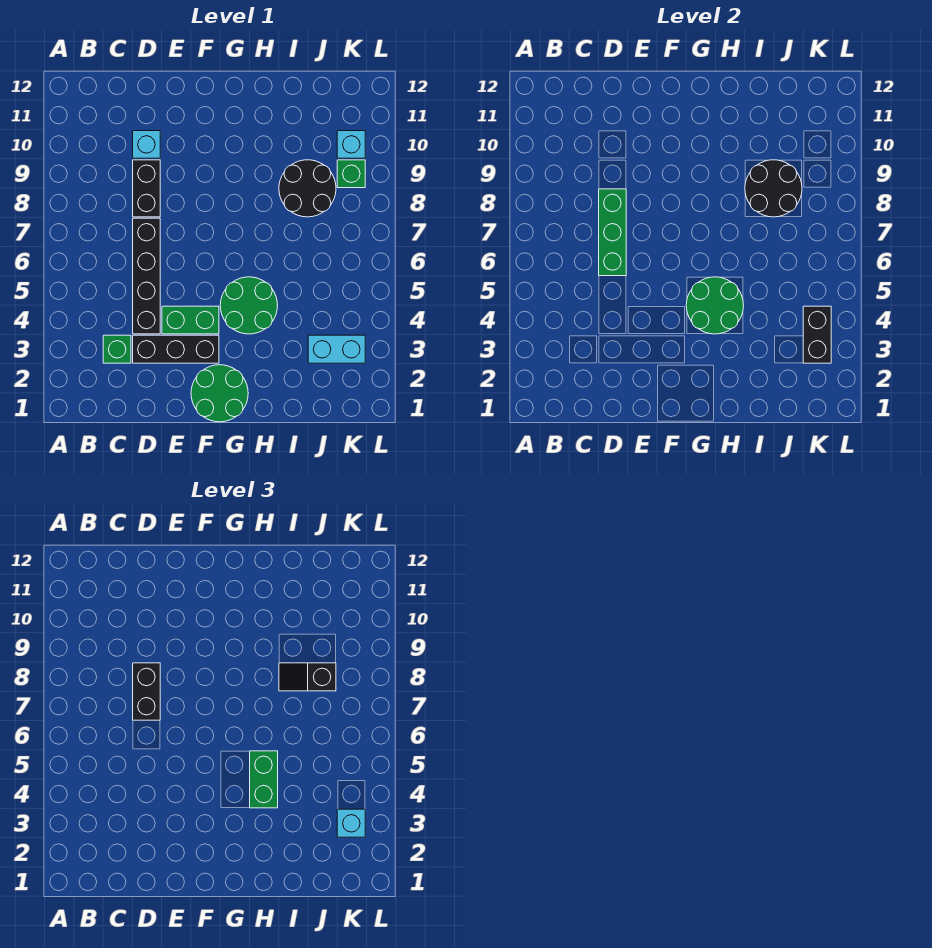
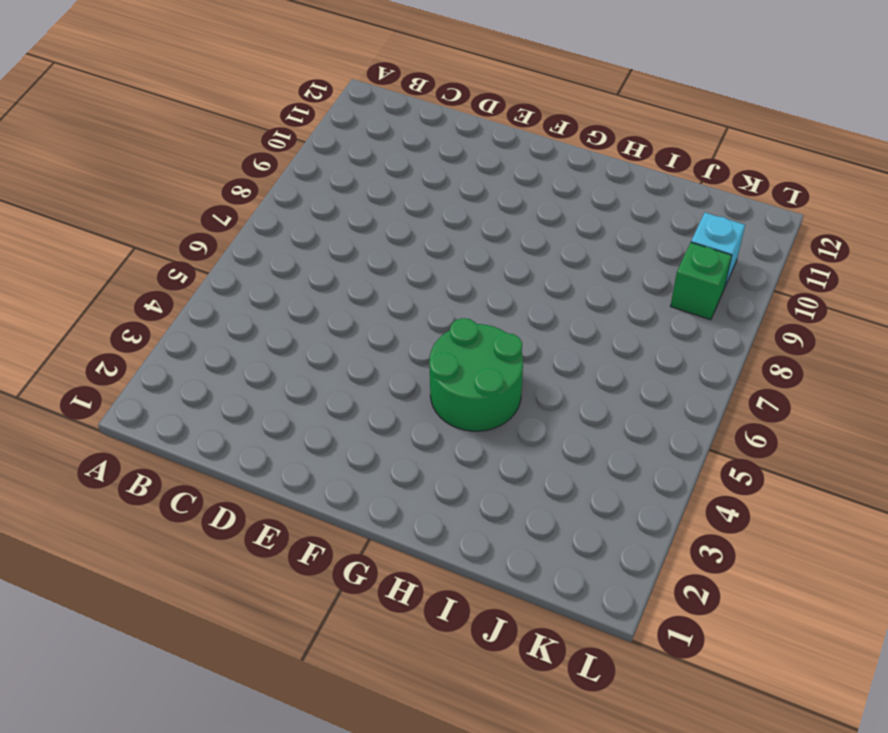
none -> green brick C3 level 1
none -> black brick D3:F3 level 1
none -> black brick D4:D7 level 1

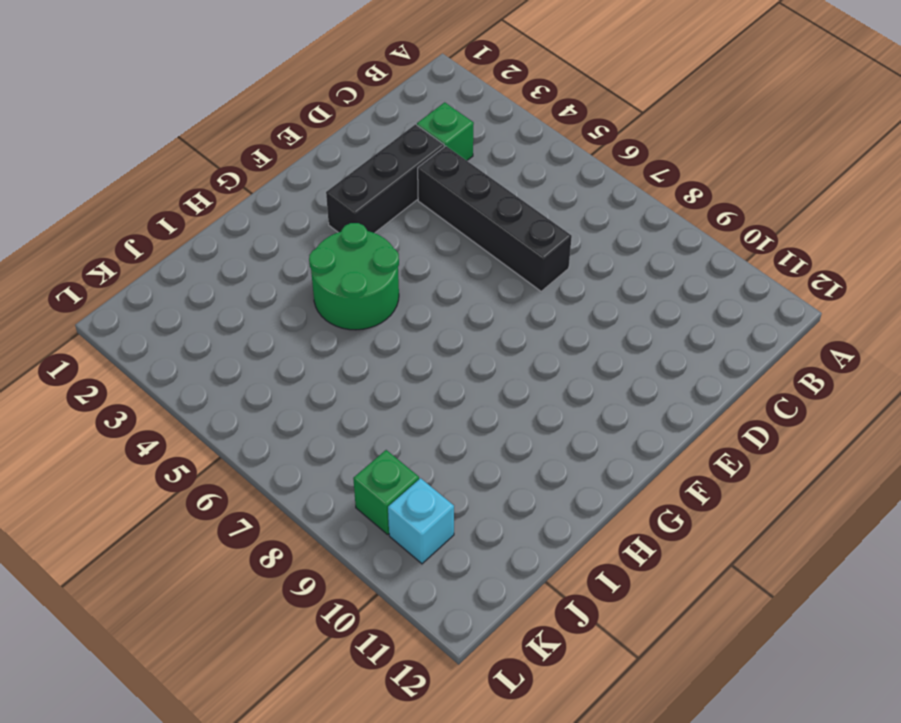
none -> black brick D8:D9 level 1
none -> cyan brick D10 level 1
none -> green brick E4:F4 level 1

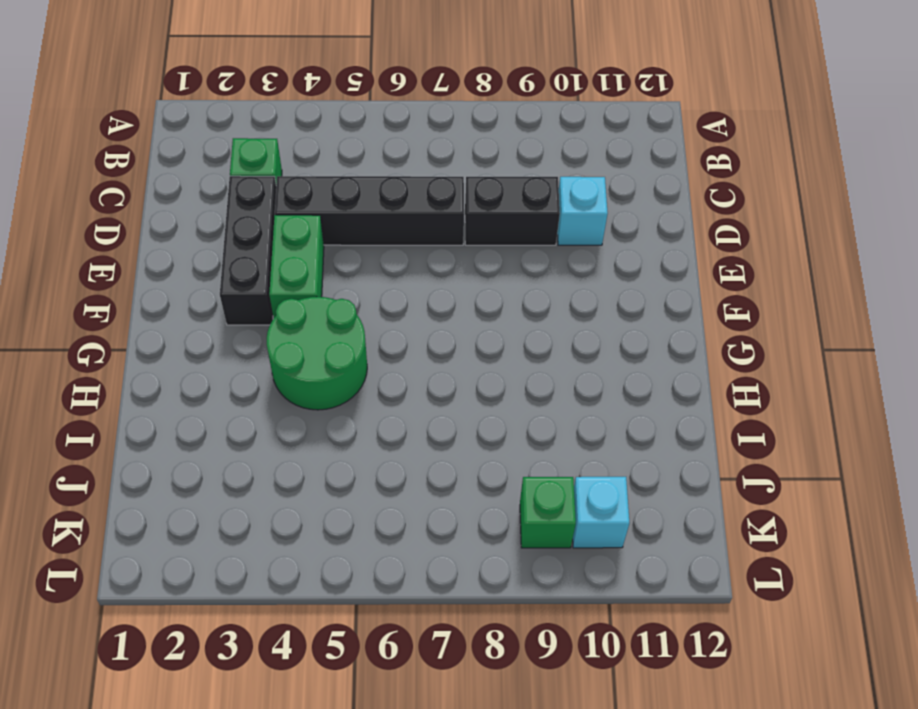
none -> green round brick F1:G2 level 1
none -> black round brick I8:J9 level 1
none -> cyan brick J3:K3 level 1

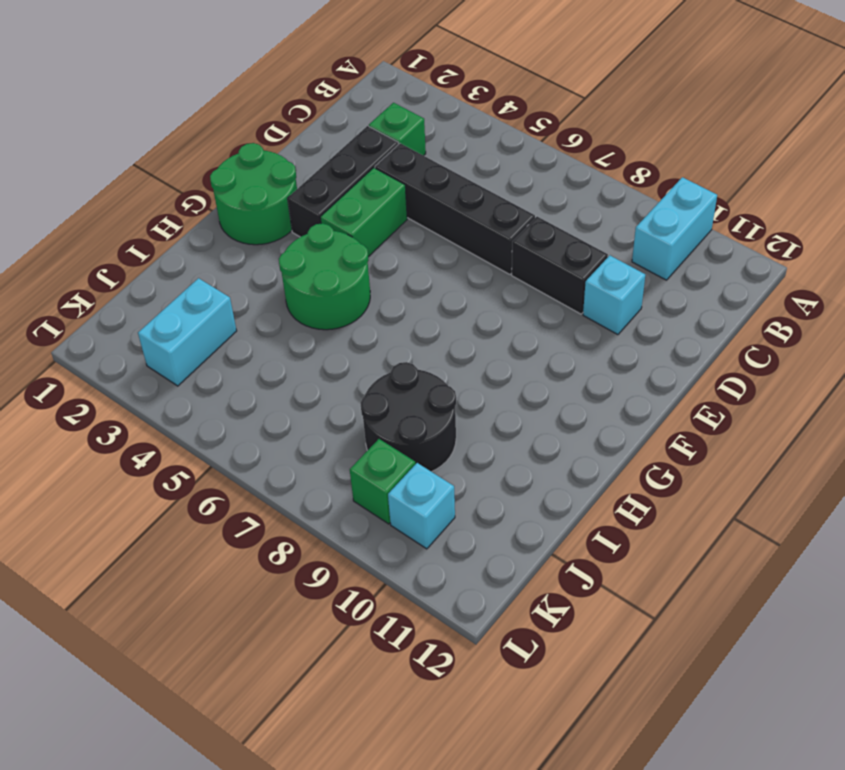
cyan brick A10:B10 level 1 -> none
none -> green brick D6:D8 level 2
none -> green round brick G4:H5 level 2
none -> black round brick I8:J9 level 2

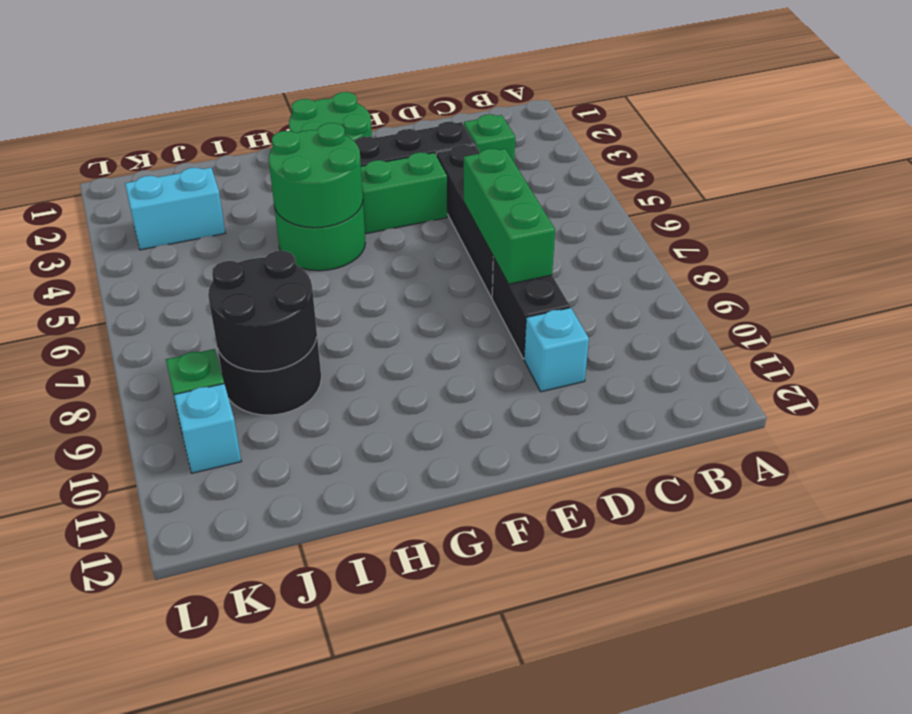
none -> black brick K3:K4 level 2
none -> black brick D7:D8 level 3
none -> green brick H4:H5 level 3

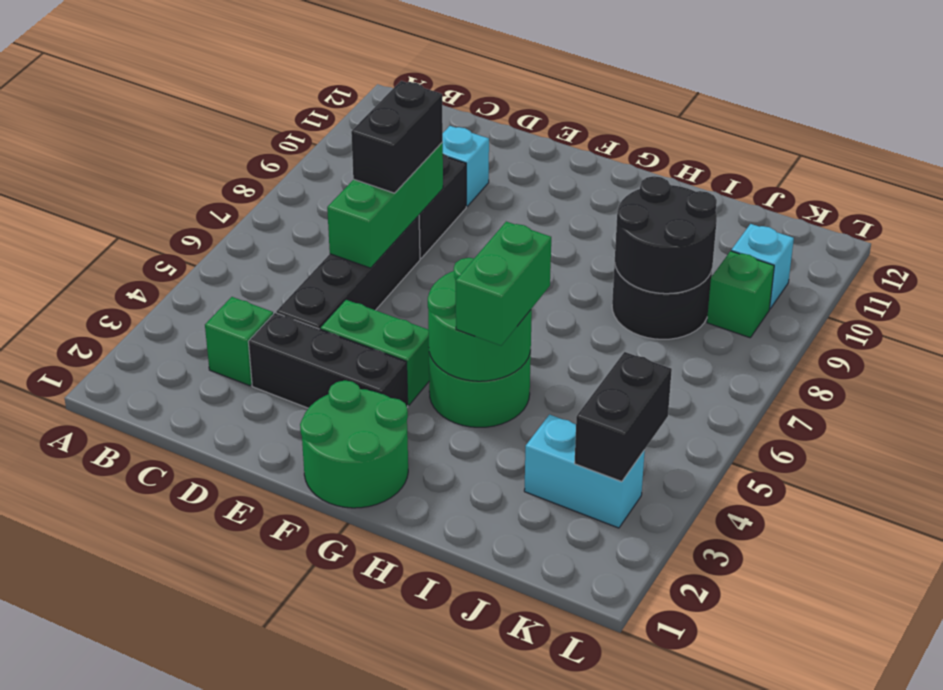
none -> black slope I8:J8 level 3 top J
none -> cyan brick K3 level 3

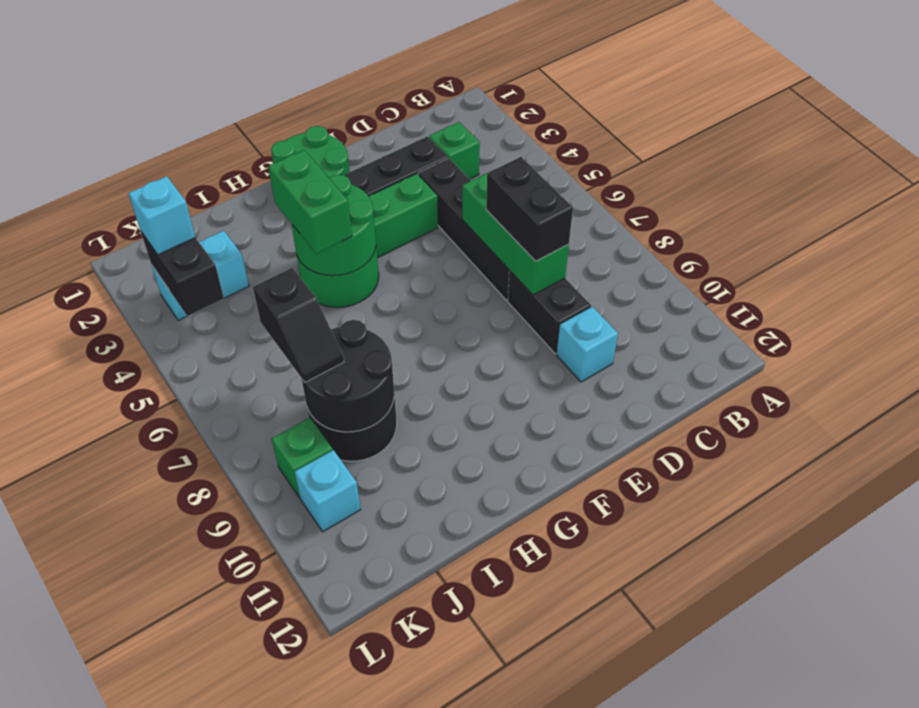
black slope J7:J8 level 3 top 7 -> black slope I8:J8 level 3 top J

